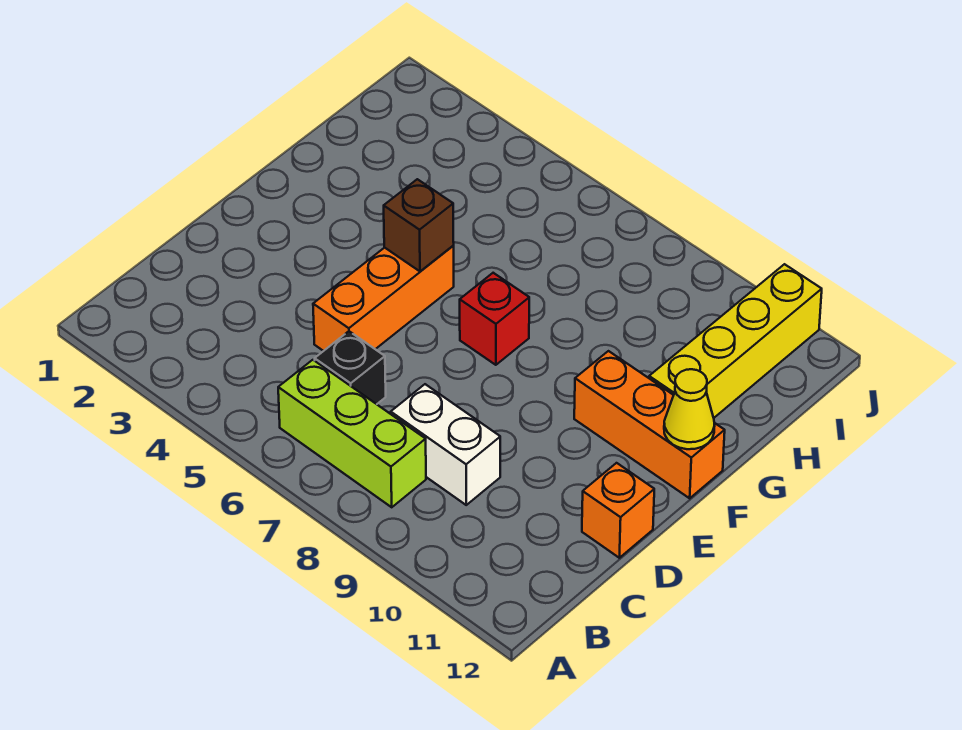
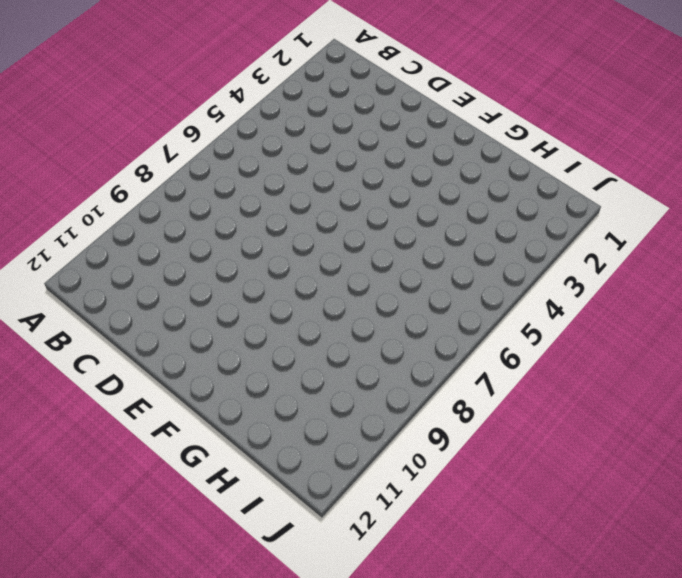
none -> lime brick B6:B8 level 1
none -> black brick C6 level 1

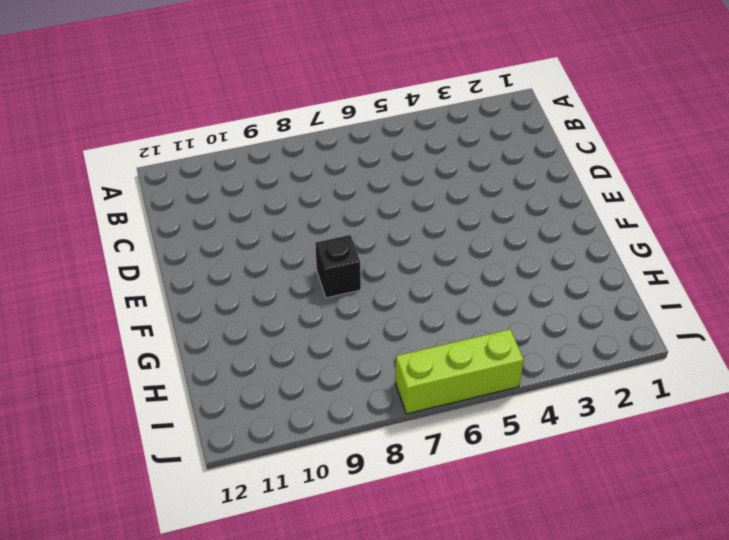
black brick F8 level 1 -> black brick C6 level 1
lime brick J5:J7 level 1 -> lime brick B6:B8 level 1
none -> white brick C8:C9 level 1
none -> orange brick D5:F5 level 1

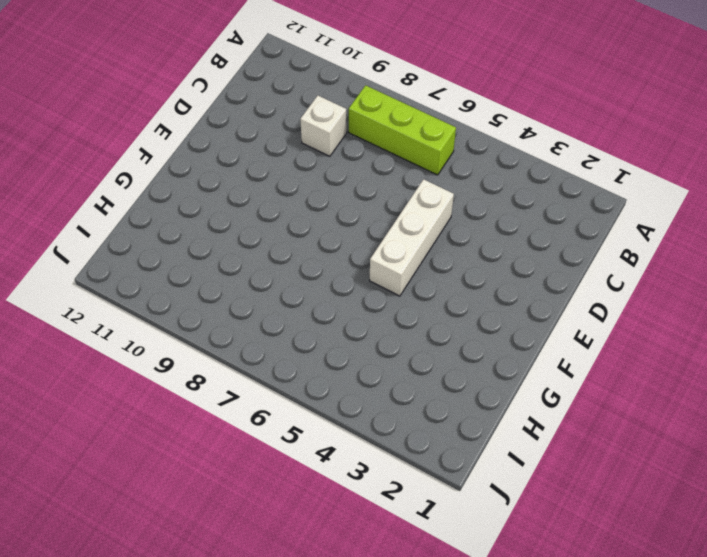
white brick C9 level 1 -> white brick C8:C9 level 1
white brick D5:F5 level 1 -> orange brick D5:F5 level 1
none -> black brick C6 level 1
none -> orange brick D12 level 1

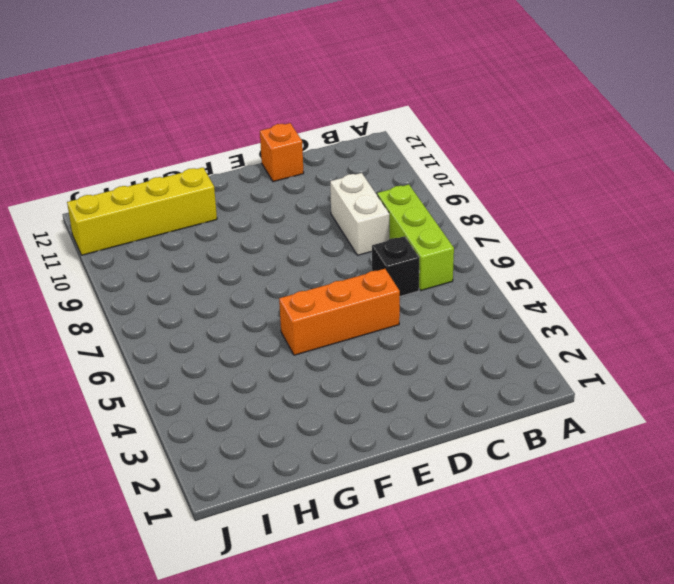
none -> red brick F7 level 1
none -> orange brick F10:F12 level 1

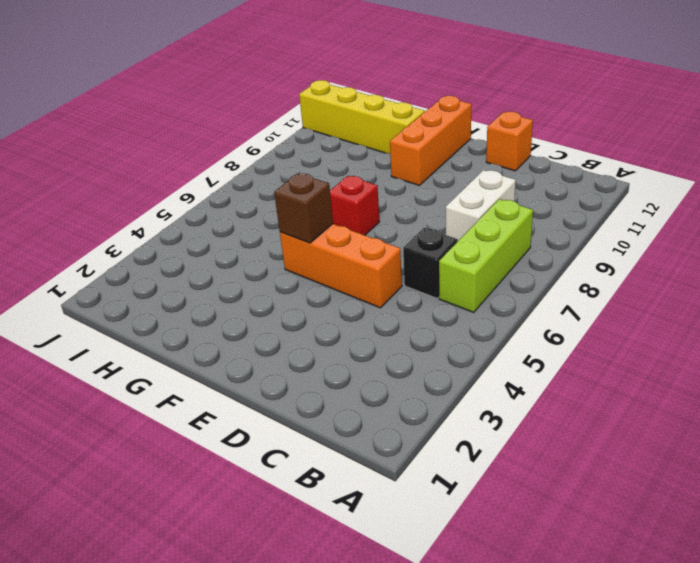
none -> yellow cone F12 level 2

